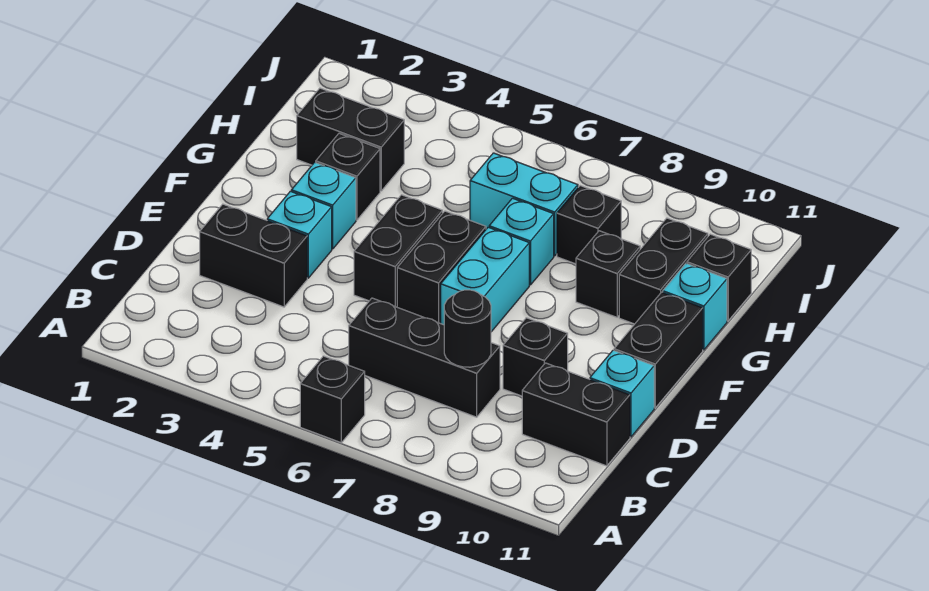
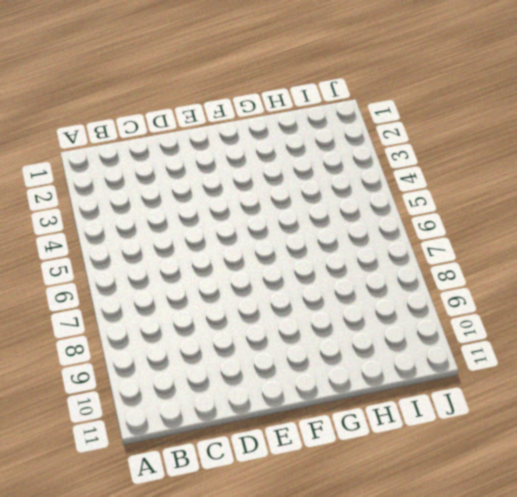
none -> black brick A6 level 1
none -> black brick C6:C8 level 1
none -> black brick C10:C11 level 1

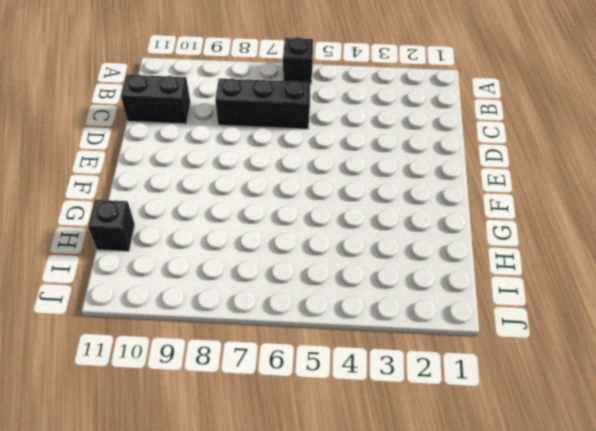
none -> black brick D2:D3 level 1
none -> black brick D9 level 1
none -> cyan brick D11 level 1

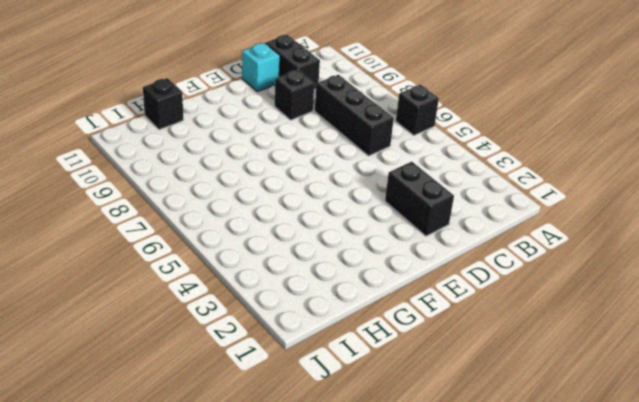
none -> cyan brick E3 level 1
none -> black brick E5:F5 level 1
none -> black brick E6:F6 level 1

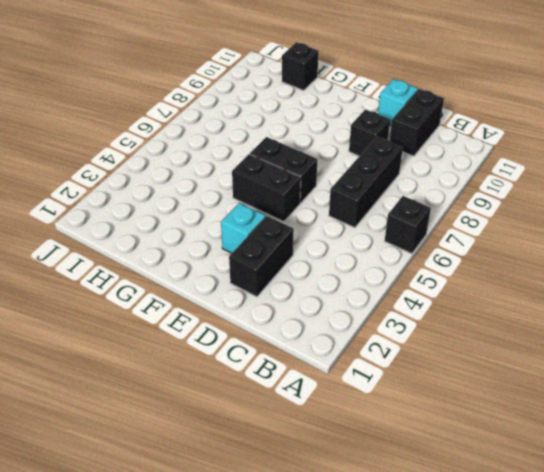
none -> cyan brick E7:F7 level 1
none -> black brick E11:F11 level 1
none -> cyan brick F3 level 1

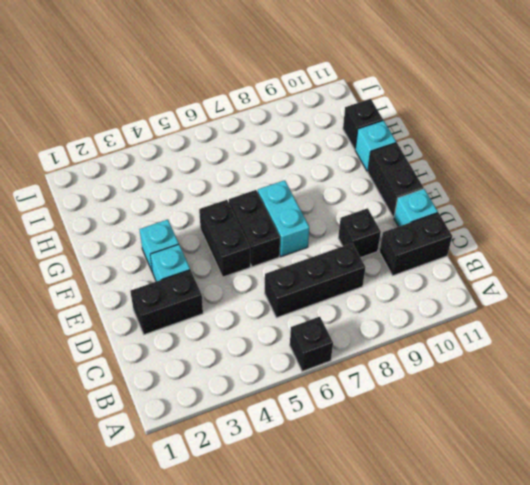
none -> black brick G3 level 1
none -> cyan brick G7 level 1
none -> black brick G9 level 1

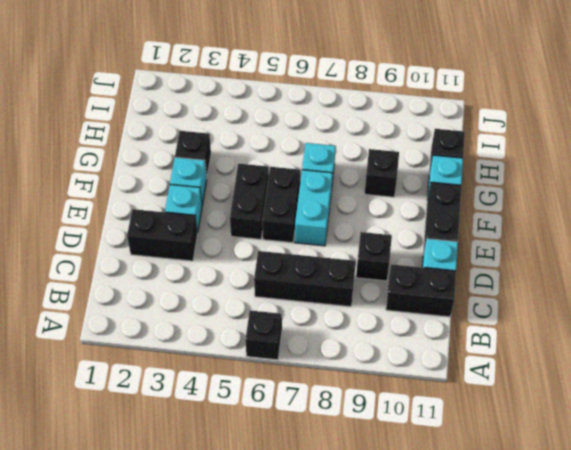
none -> black brick G10:H10 level 1
none -> black brick H2:H3 level 1
none -> cyan brick H6:H7 level 1

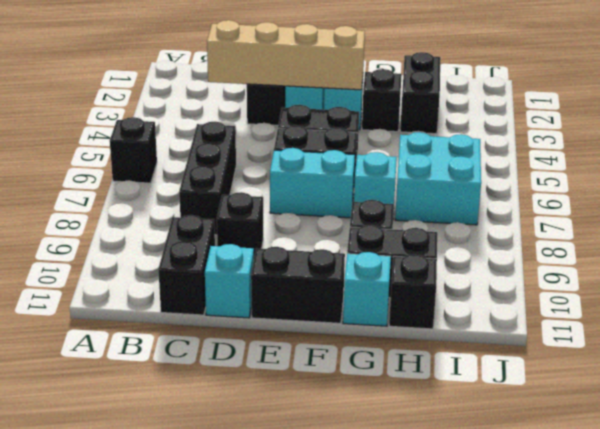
tan brick C3:F3 level 2 -> none
cyan brick H6:I7 level 1 -> cyan brick H6:H7 level 1
none -> black brick H8 level 1
none -> black round brick C8 level 2

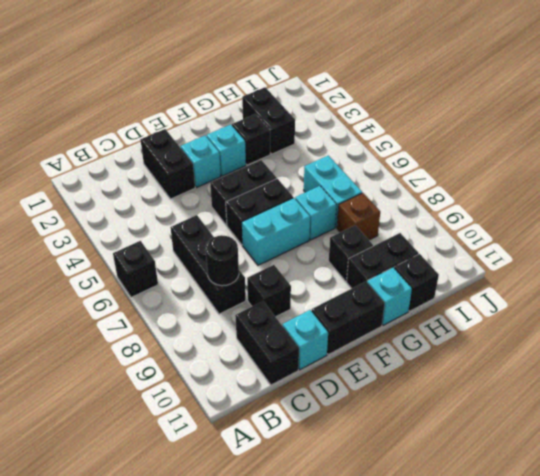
brown brick H8 level 1 -> black brick H8 level 1

